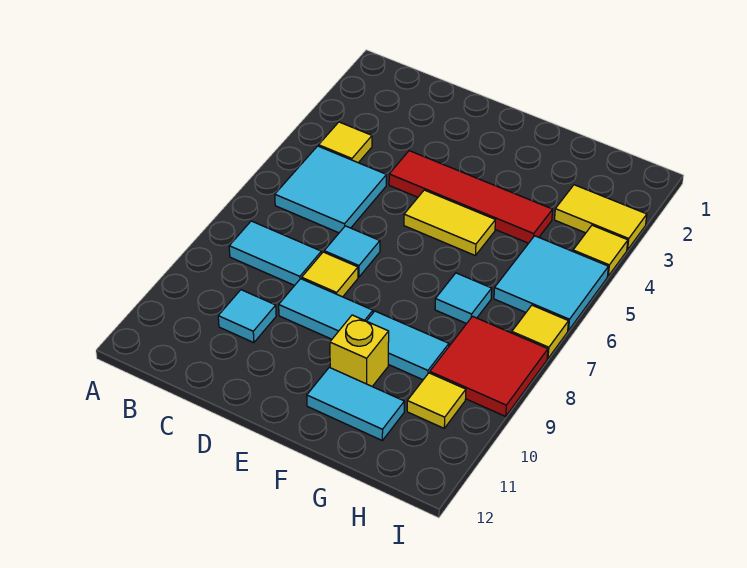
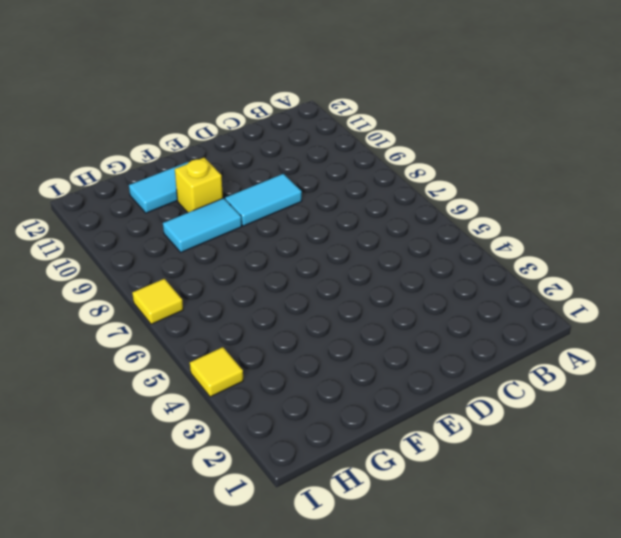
none -> yellow tile B4 level 1
none -> cyan tile B5:C6 level 1
none -> cyan tile B8:C8 level 1

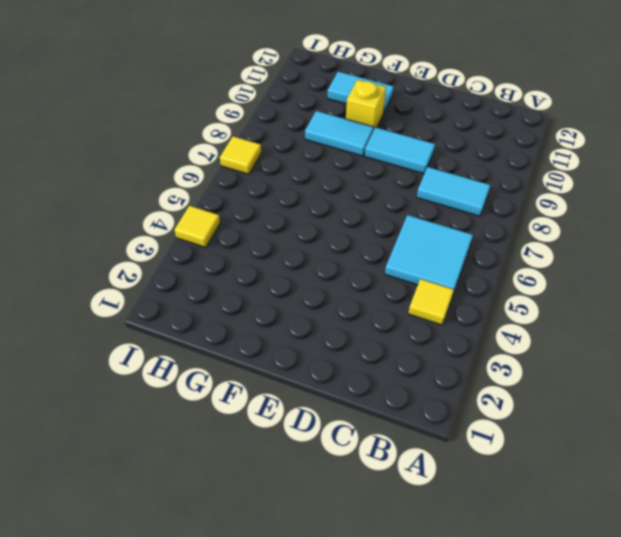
none -> cyan tile C10 level 1
none -> red tile D4:G4 level 1
none -> cyan tile D7 level 1

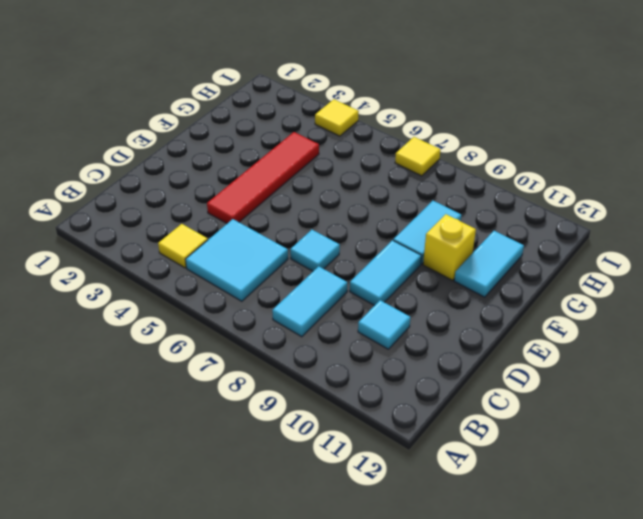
none -> yellow tile D8 level 1
none -> yellow tile E5:F5 level 1
none -> cyan tile G7 level 1

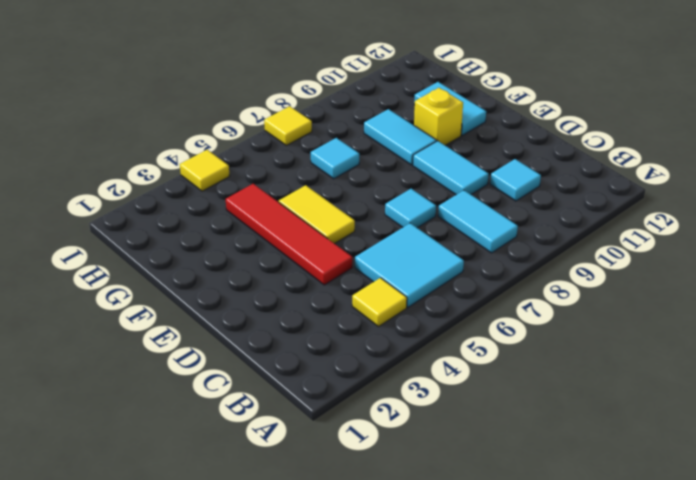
none -> yellow tile D8 level 1
none -> yellow tile H3:I3 level 1
none -> cyan tile H5:I6 level 1

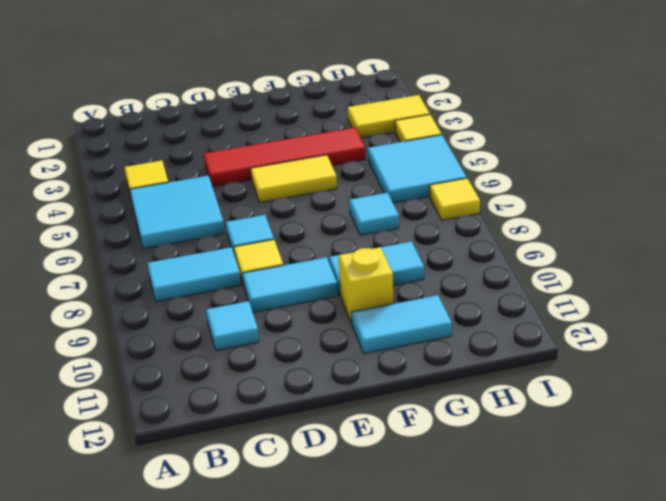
none -> red tile H8:I9 level 1
none -> yellow tile H10 level 1

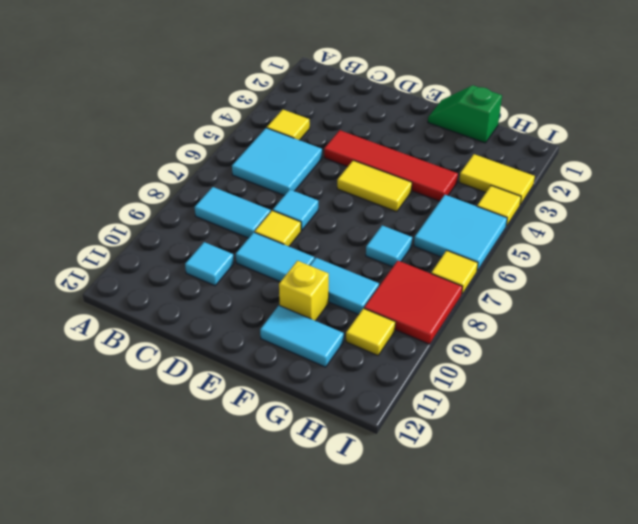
green slope F1:G1 level 1 top G -> none

